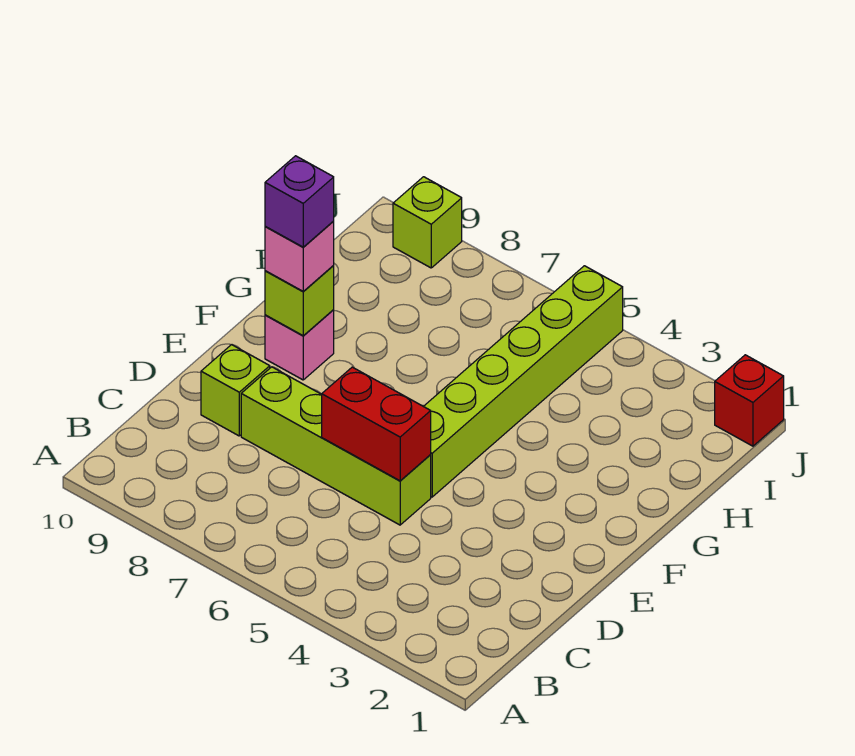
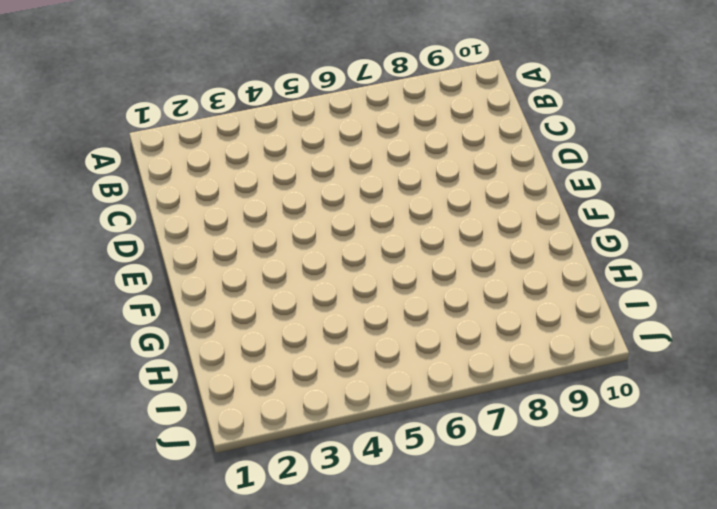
none -> lime brick D5:D8 level 1
none -> lime brick D9 level 1

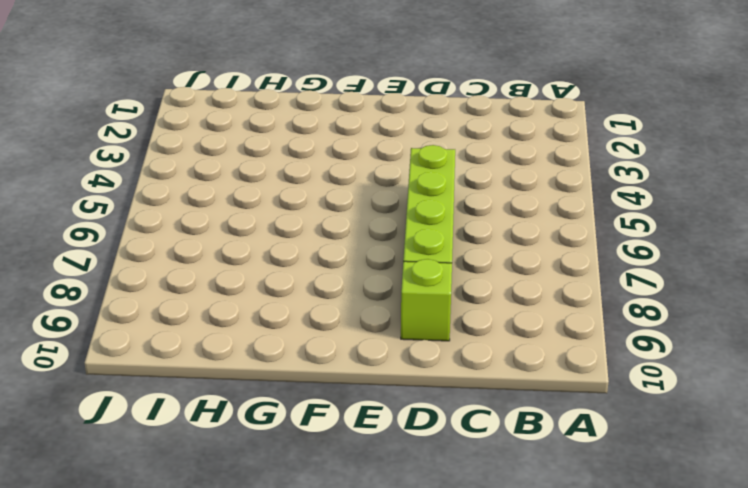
none -> lime brick E5:J5 level 1
none -> pink brick F9 level 1

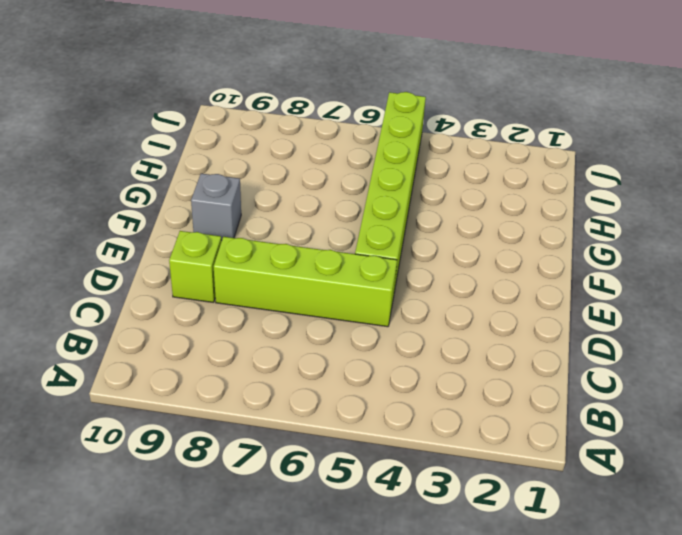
grey brick F9 level 1 -> pink brick F9 level 1
none -> red brick J1 level 1
none -> lime brick J9 level 1

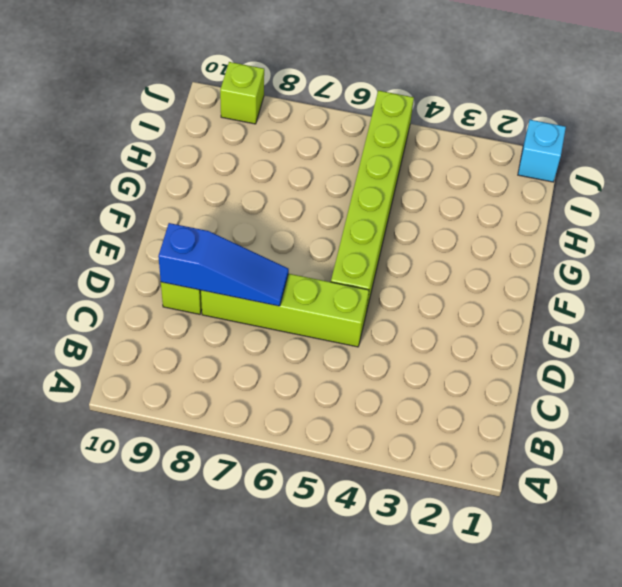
blue slope D7:D9 level 2 top 9 -> none
cyan brick J1 level 1 -> red brick J1 level 1
none -> pink brick F9 level 1
none -> red brick D5:D6 level 2

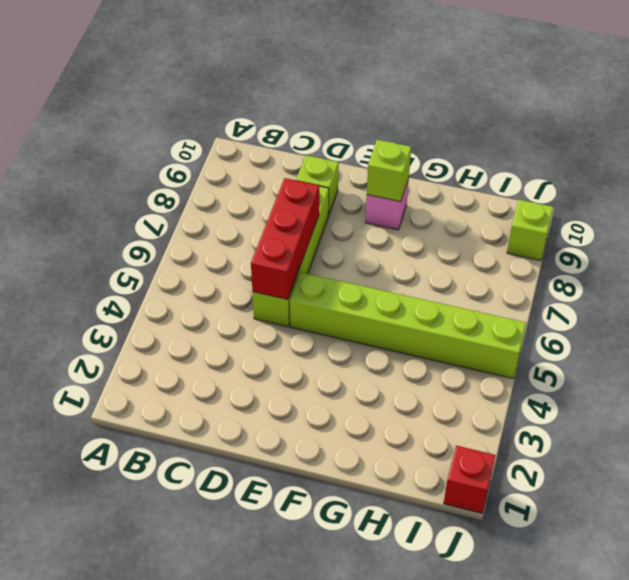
red brick D5:D7 level 2 -> red brick D5:D6 level 2
none -> pink brick F9 level 3
none -> purple brick F9 level 4

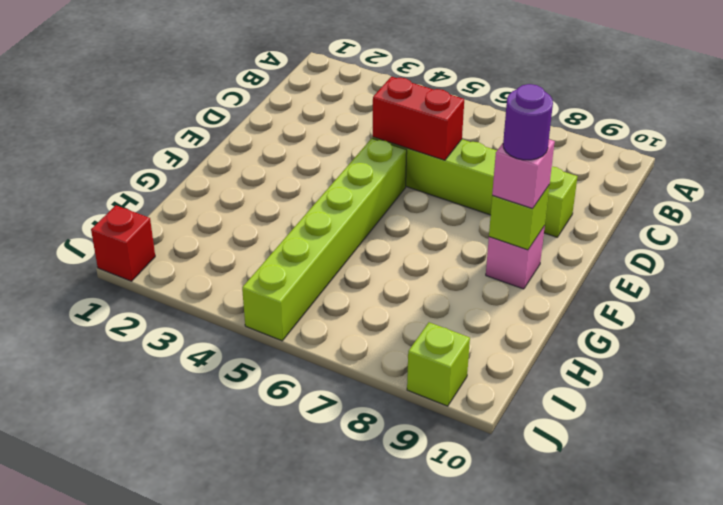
purple round brick F9 level 4 -> purple brick F9 level 4

